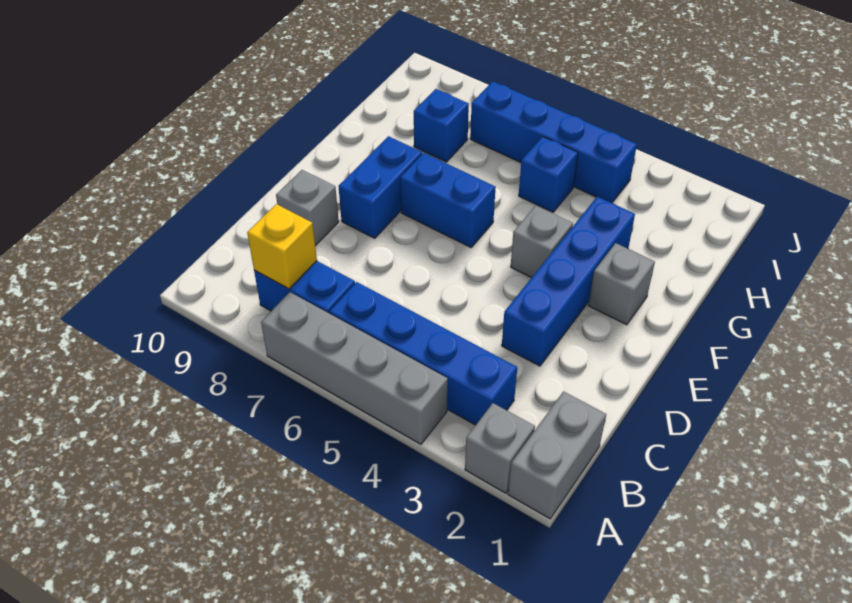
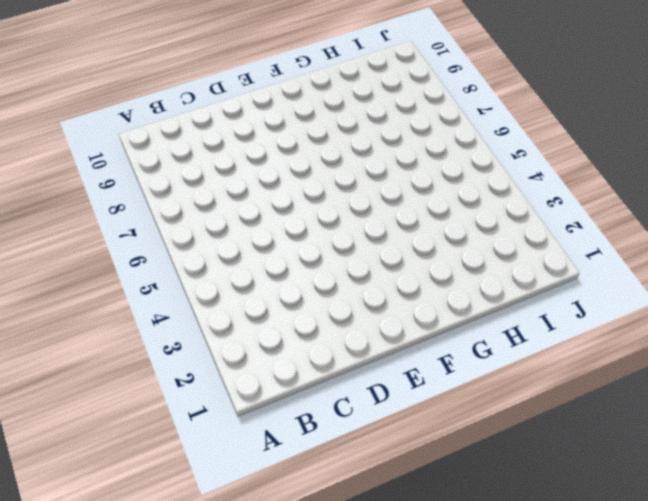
none -> grey brick A1:B1 level 1
none -> grey brick A2 level 1
none -> grey brick A4:A7 level 1

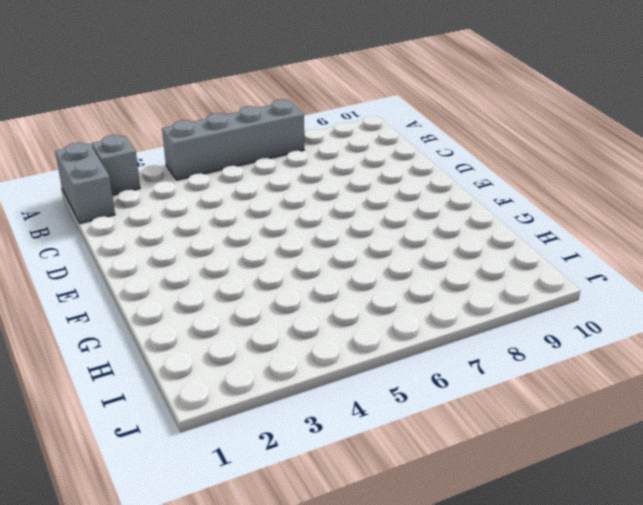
none -> blue brick B3:B6 level 1
none -> blue brick B7:B8 level 1
none -> blue brick D3:G3 level 1

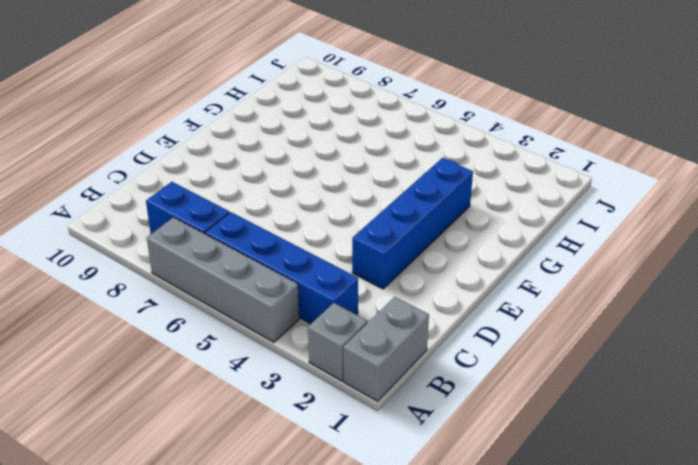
none -> grey brick D9 level 1
none -> blue brick E8:F8 level 1
none -> grey brick F2 level 1

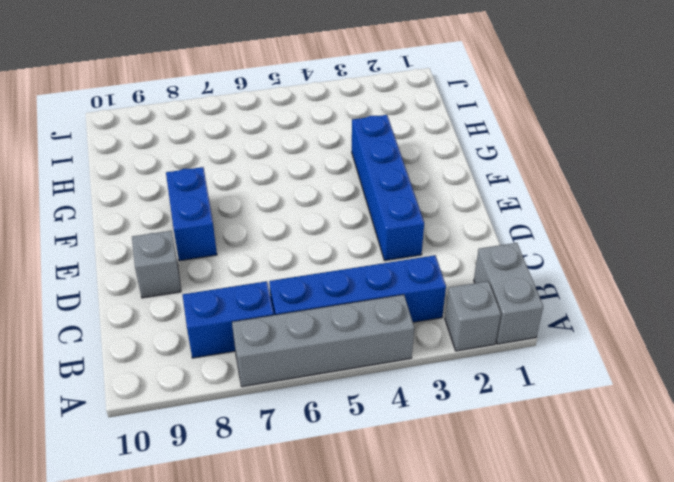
none -> grey brick F2 level 1
none -> grey brick F4 level 1
none -> blue brick F6:F7 level 1

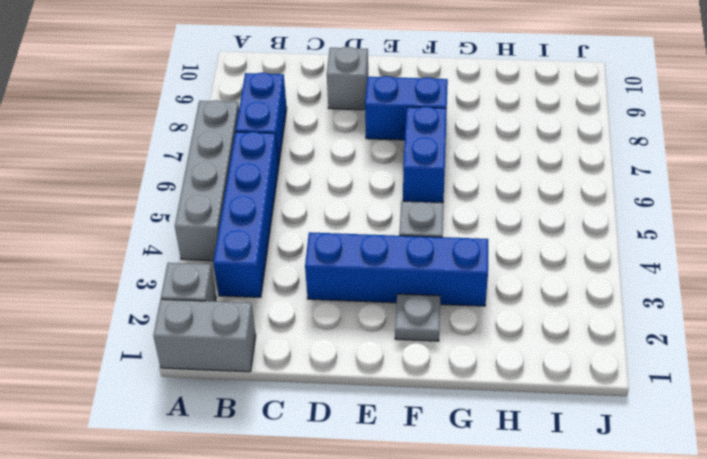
grey plate F2 level 1 -> grey brick F2 level 1
none -> blue brick H5 level 1
none -> blue brick H8 level 1
none -> blue brick I4:I7 level 1

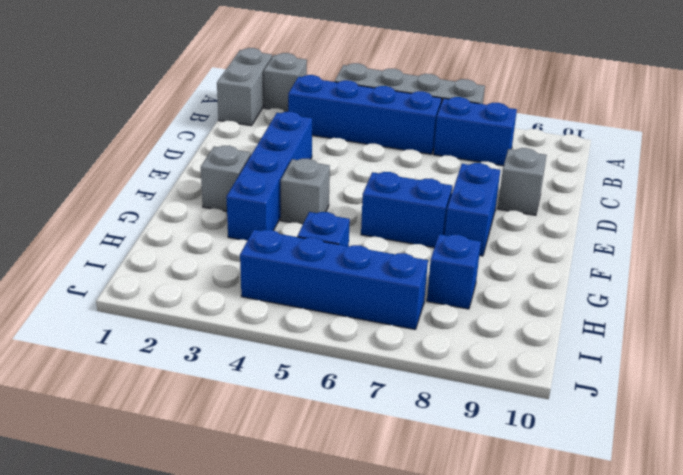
none -> yellow brick B8 level 2

